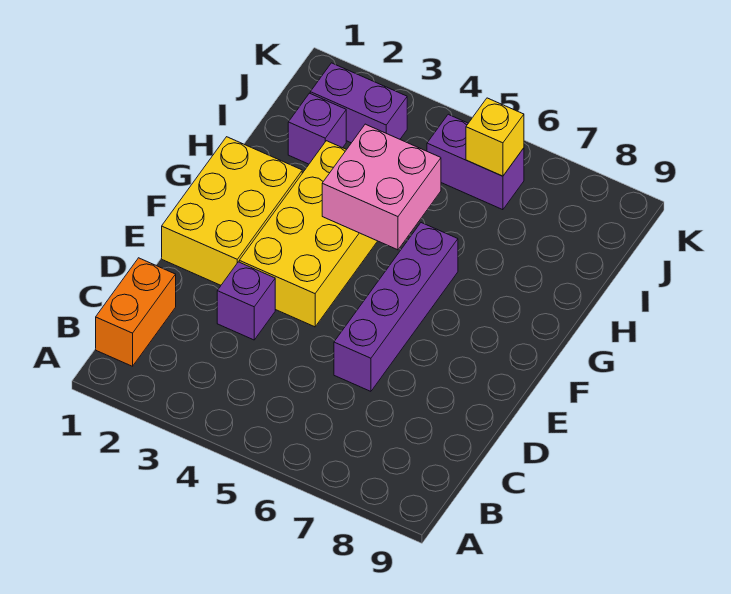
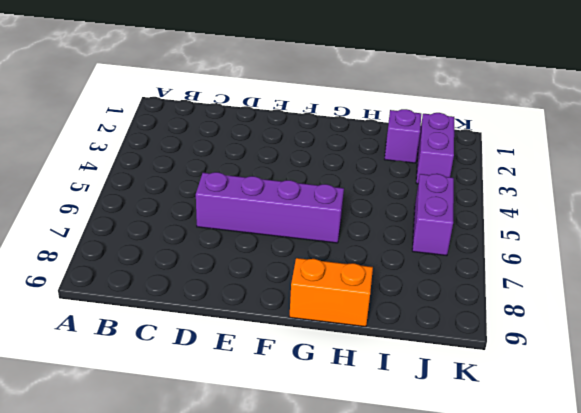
orange brick G9:H9 level 1 -> orange brick B1:C1 level 1
none -> purple brick D3 level 1
none -> yellow brick E1:G2 level 1

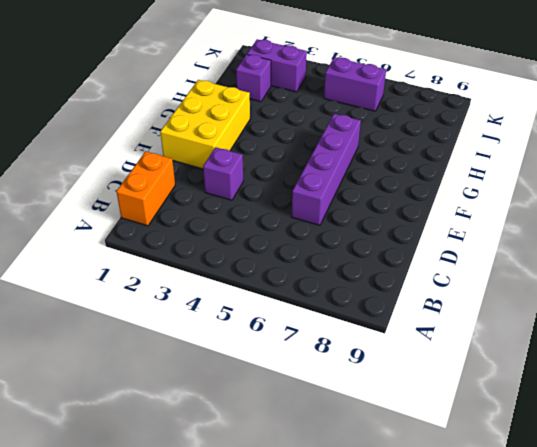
none -> yellow brick E3:H4 level 1
none -> pink brick G4:H5 level 2

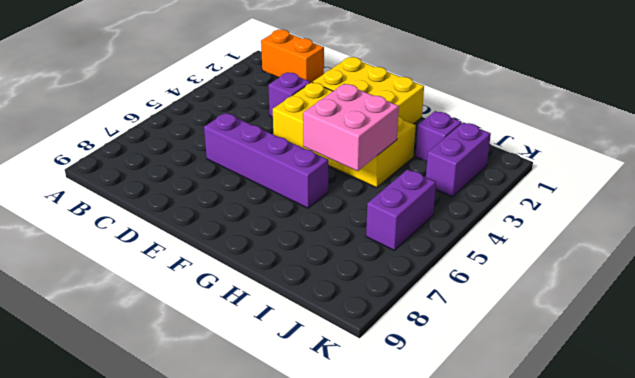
none -> yellow brick J6 level 2

